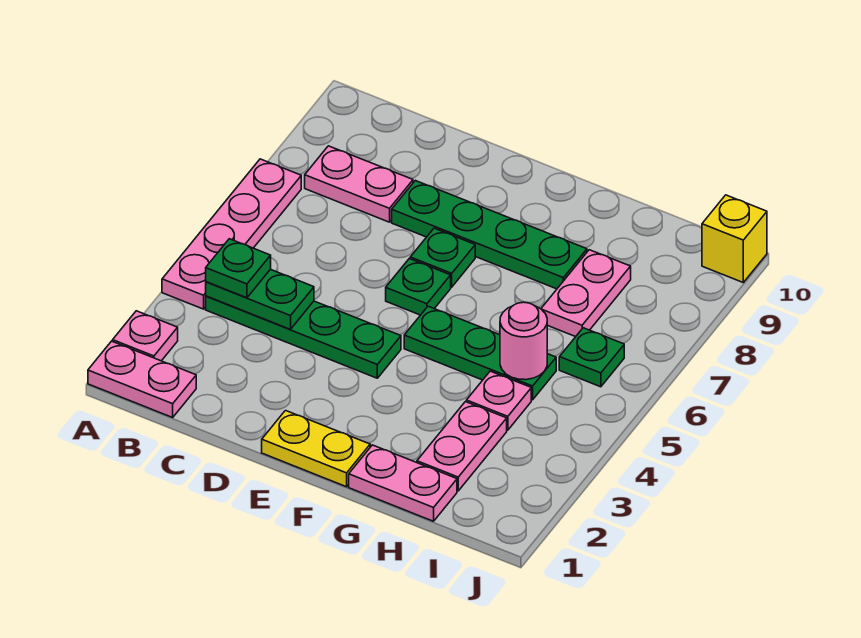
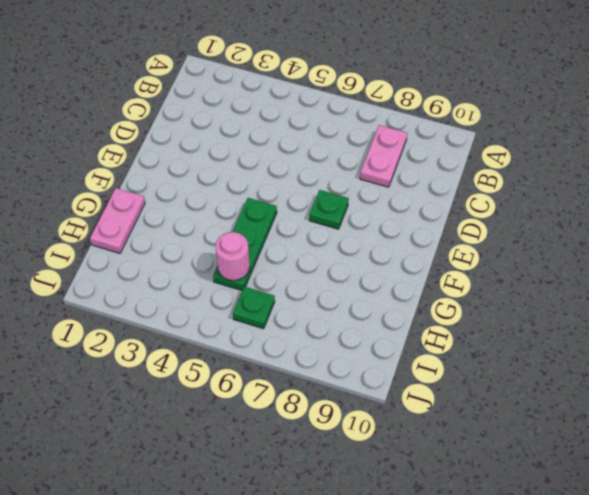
none -> pink plate A1:B1 level 1
none -> pink plate A2 level 1
none -> pink plate A4:A7 level 1

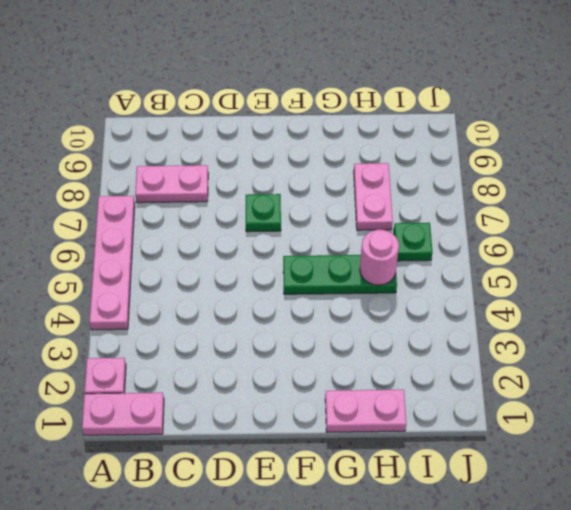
none -> green plate B4:E4 level 1
none -> green plate D8:G8 level 1
none -> yellow plate E1:F1 level 1

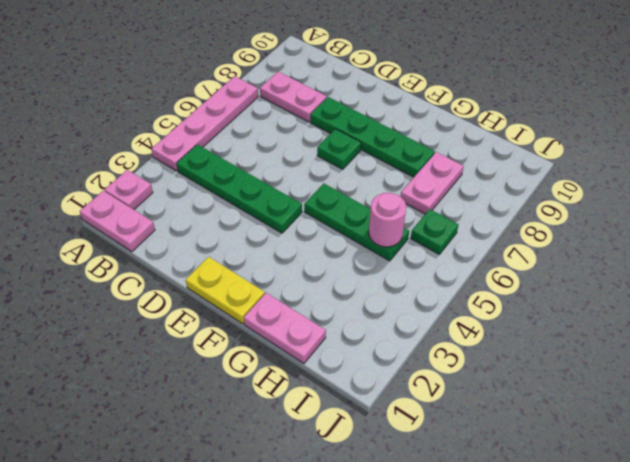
none -> green plate E6 level 1
none -> pink plate H2:H3 level 1
none -> pink plate H4 level 1

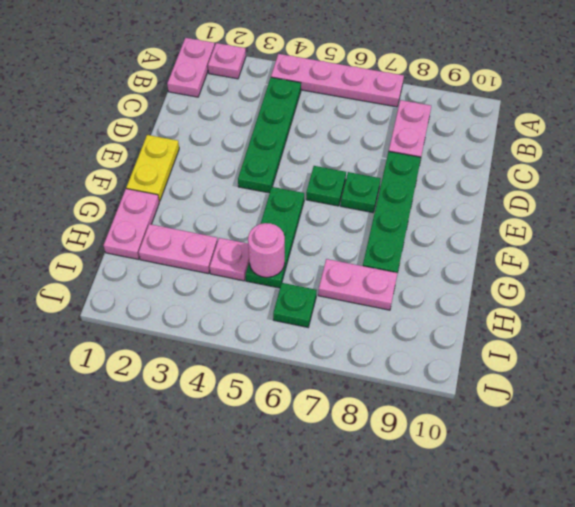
none -> yellow brick J10 level 1
none -> green plate B4:C4 level 2
none -> green plate B4 level 3

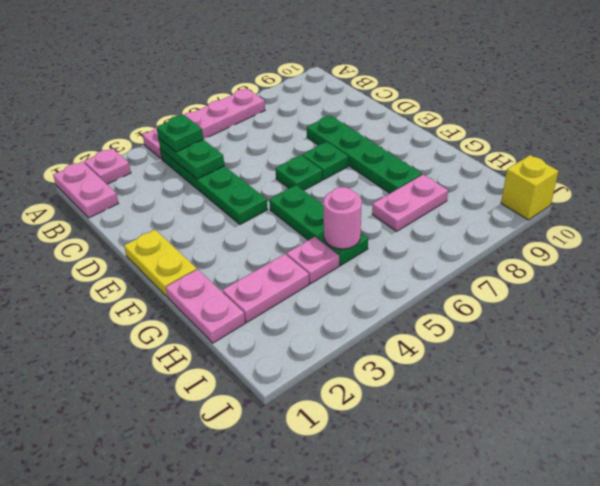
none -> pink plate B8:C8 level 1
none -> green plate I6 level 1

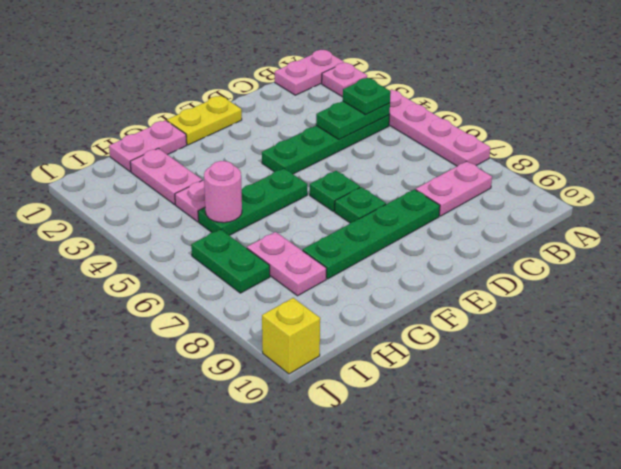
green plate I6:I7 level 1 -> green plate I6 level 1

